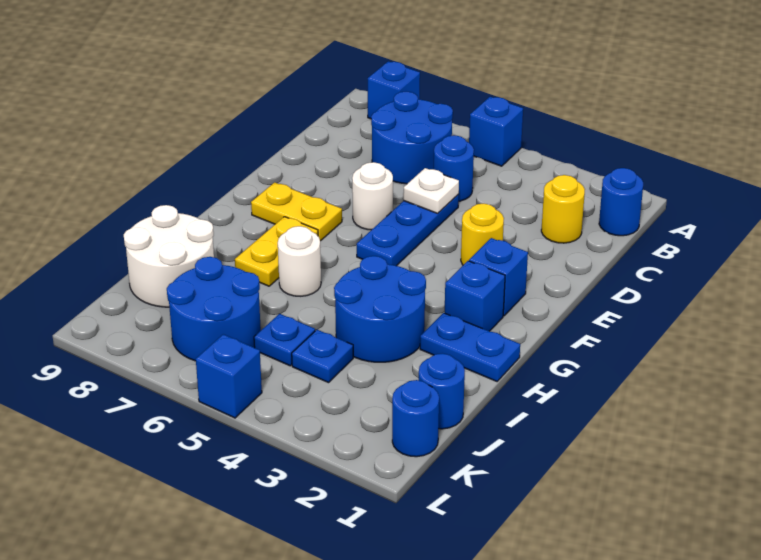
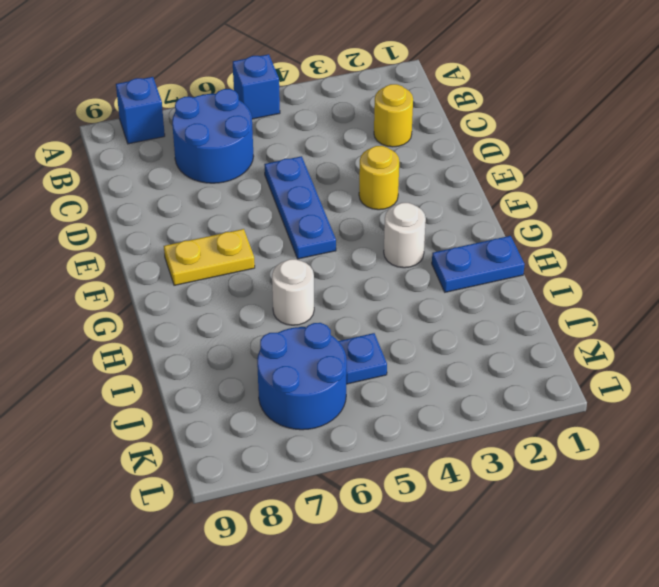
white round brick G3 level 1 -> white round brick E6 level 1
none -> blue round brick B1 level 1
none -> blue round brick C5 level 1
none -> blue brick F2 level 1

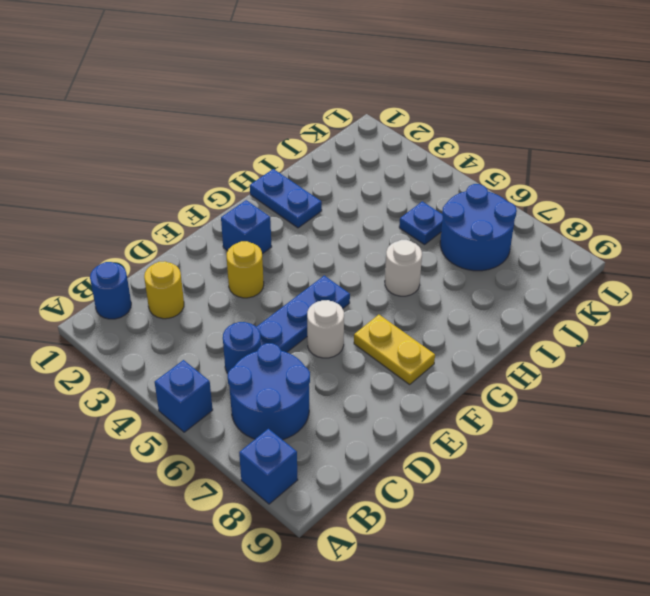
none -> blue brick G2 level 1
none -> yellow plate G7:H7 level 1
none -> blue round brick H3:I4 level 1

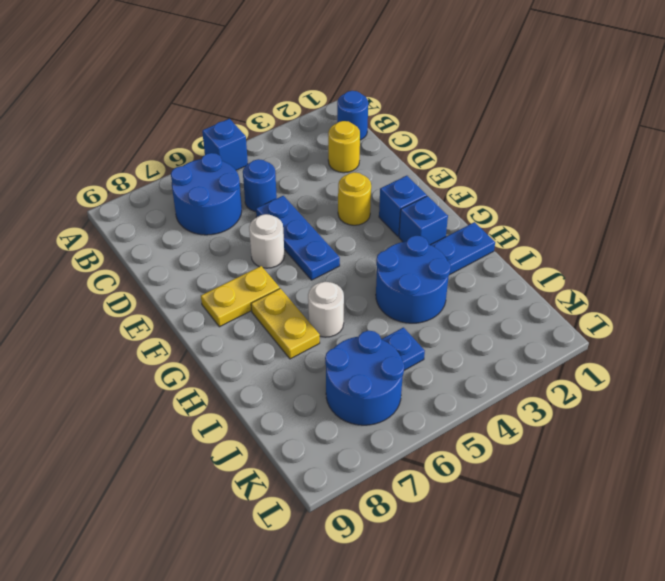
none -> blue brick A8 level 1
none -> white round brick I8:J9 level 1
none -> blue round brick J1 level 1

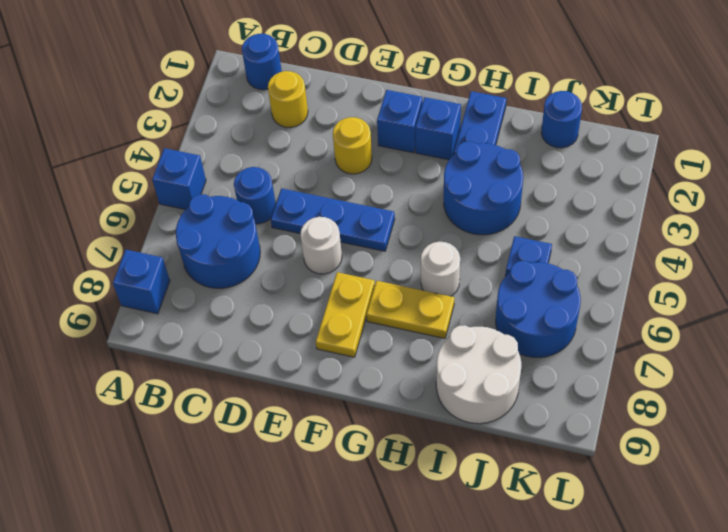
none -> blue plate J4 level 1
none -> blue round brick K1 level 1
none -> blue brick L5 level 1

